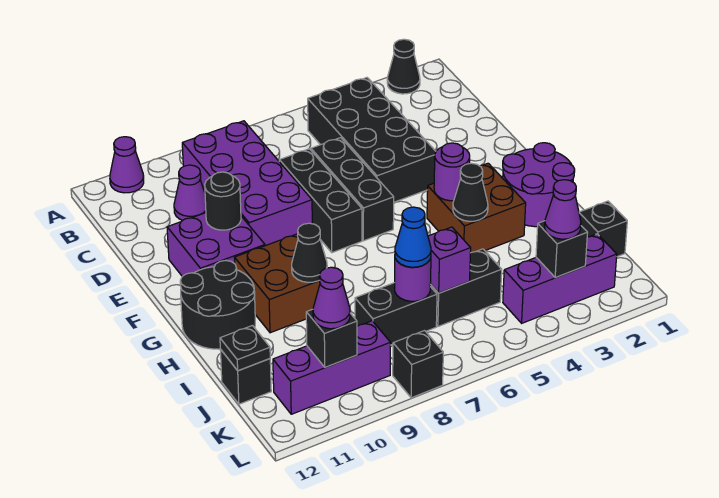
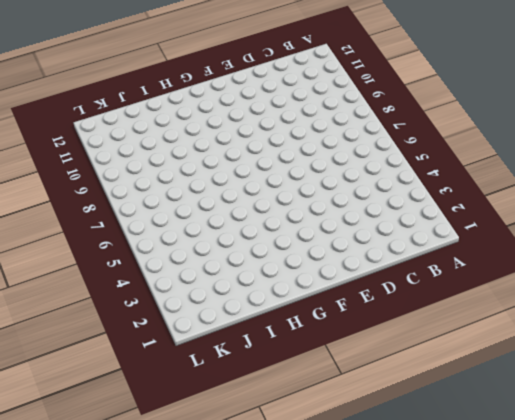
none -> black cone A2 level 1
none -> purple cone A11 level 1
none -> black brick B4:E5 level 1
none -> purple brick B8:E9 level 1

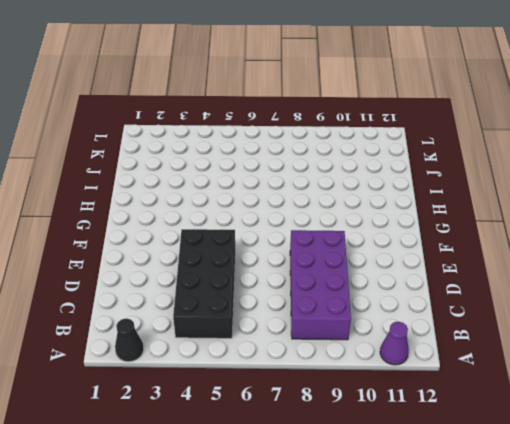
none -> purple cone C10 level 1
none -> black brick D6:F6 level 1
none -> black brick D7:F7 level 1
none -> purple brick E10:F11 level 1

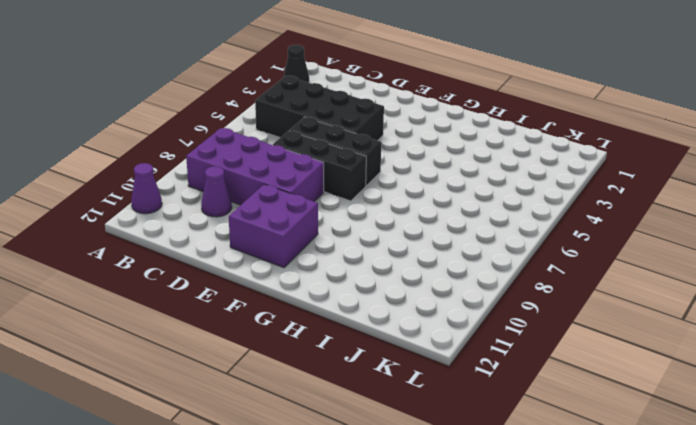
none -> purple round brick G1:H2 level 1
none -> brown brick G3:H4 level 1
none -> brown brick G9:H10 level 1
none -> black round brick G11:H12 level 1

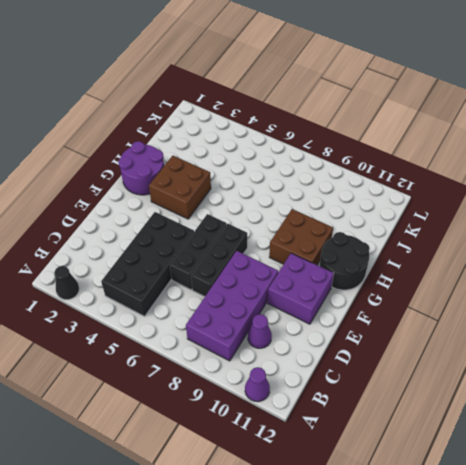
none -> black brick J1 level 1
none -> black brick J5:J6 level 1
none -> black brick J7:J8 level 1
none -> black brick J12 level 1

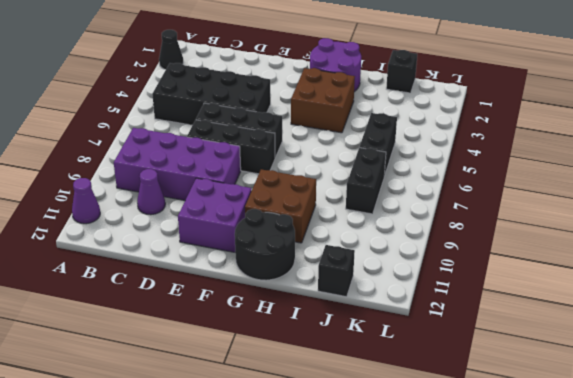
none -> purple brick K2:K4 level 1
none -> purple brick K9:K11 level 1
none -> black brick L8 level 1
none -> black round brick E10 level 2

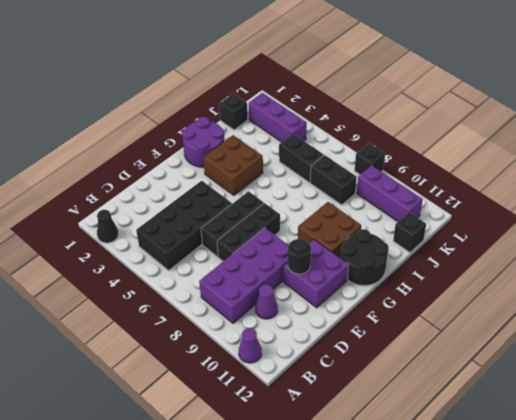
none -> purple round brick G4 level 2
none -> black cone H4 level 2
none -> black cone H9 level 2
none -> purple brick J6 level 2

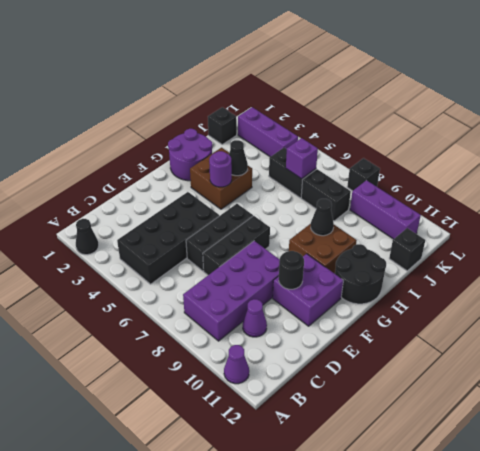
none -> purple round brick J7 level 2
none -> black plate J12 level 2
none -> black brick K3 level 2
none -> black brick K10 level 2

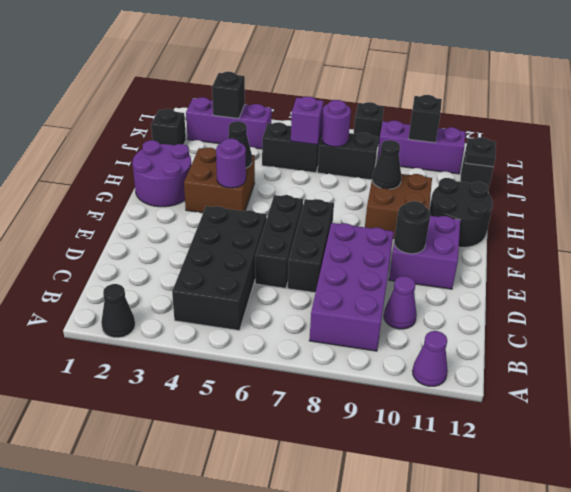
none -> blue cone J7 level 3
none -> purple cone K3 level 3
none -> purple cone K10 level 3

